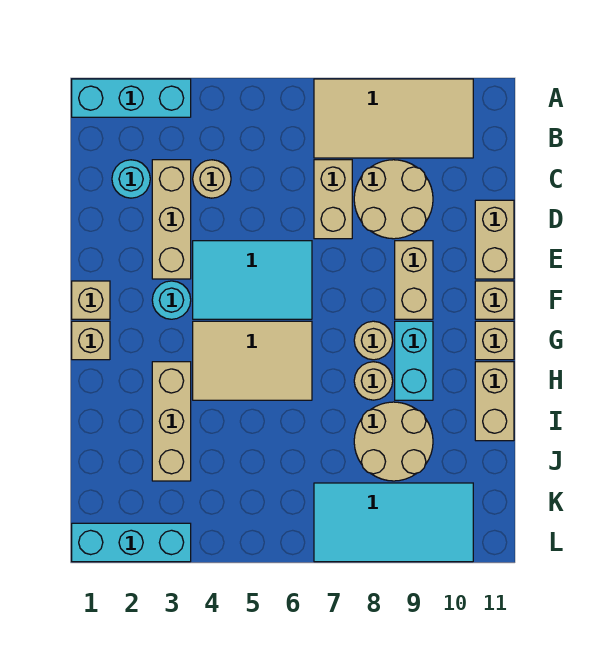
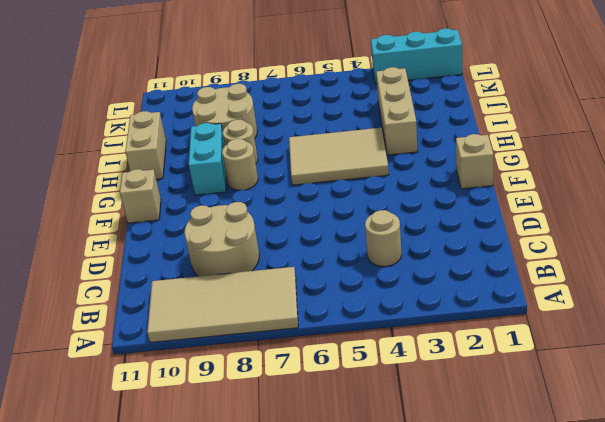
none -> cyan brick A1:A3 level 1
none -> cyan round brick C2 level 1
none -> tan brick C3:E3 level 1

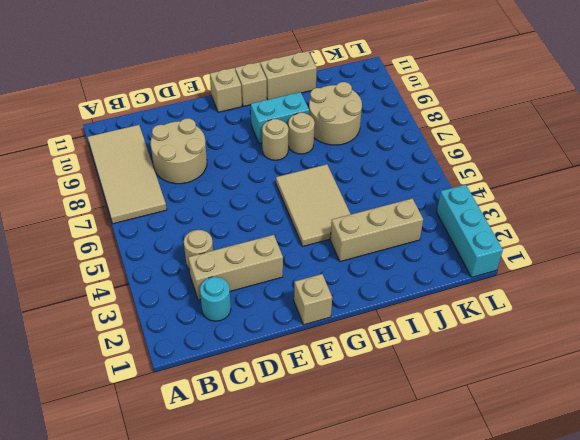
none -> cyan brick A1:A3 level 1
none -> tan brick C7:D7 level 1
none -> tan brick D11:E11 level 1

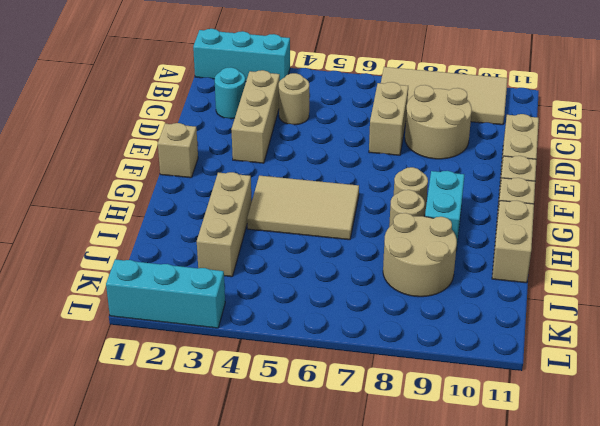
none -> cyan tile E4:F6 level 1
none -> tan brick E9:F9 level 1
none -> cyan round brick F3 level 1

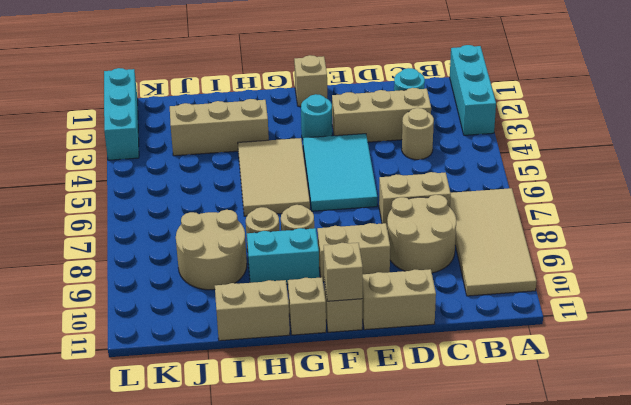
tan brick F11 level 2 -> tan brick G1 level 1
none -> cyan tile K7:L10 level 1

